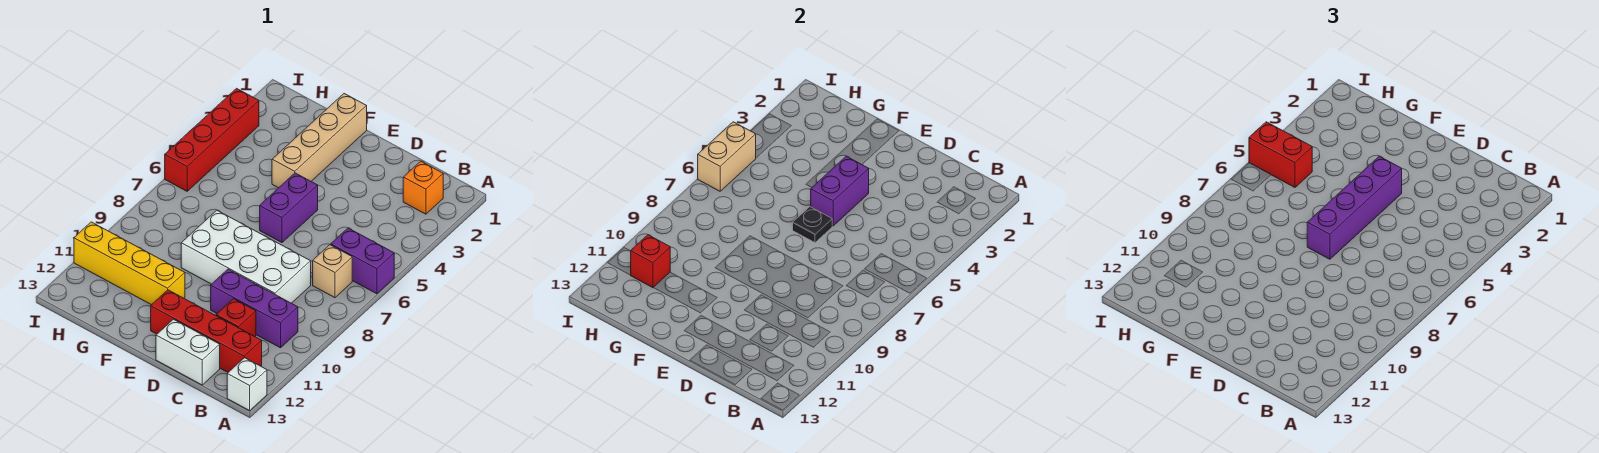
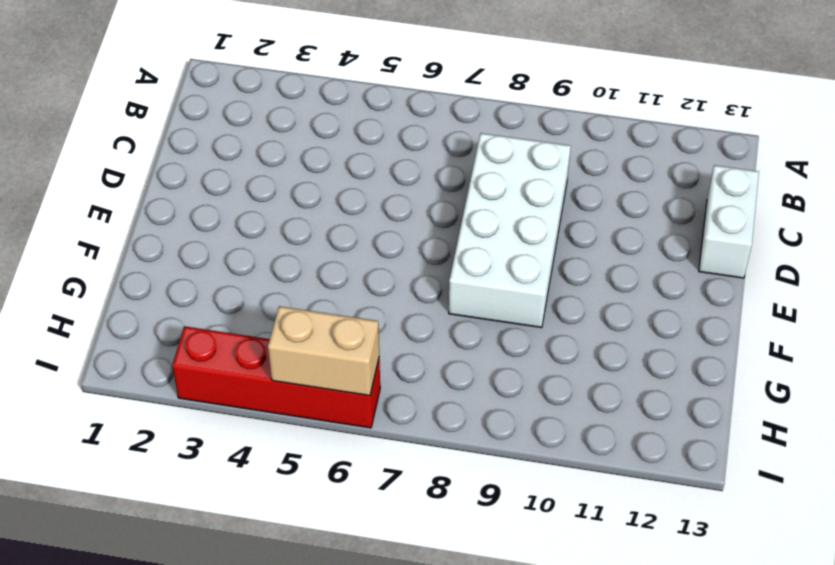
none -> purple brick A6:B6 level 1
none -> white brick A13 level 1
none -> orange brick B2 level 1

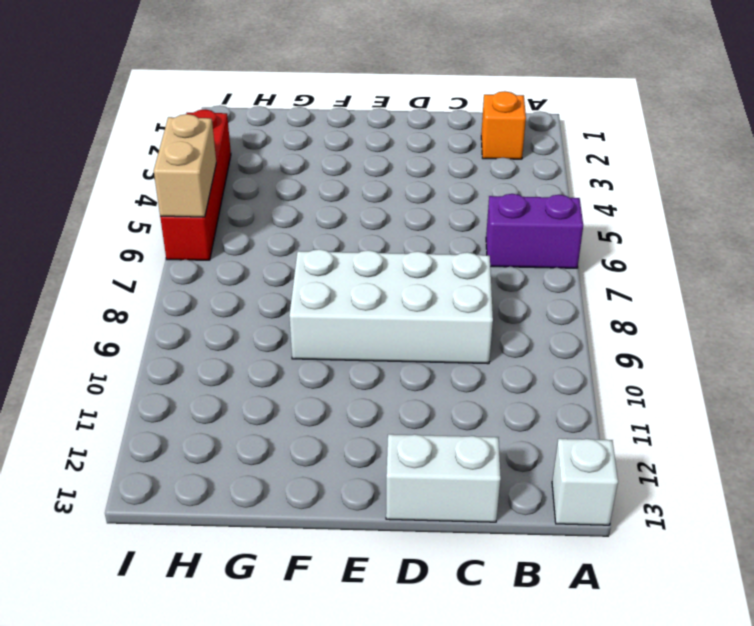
none -> tan brick B7 level 1
none -> purple brick B10:D10 level 1
none -> red brick B12:E12 level 1

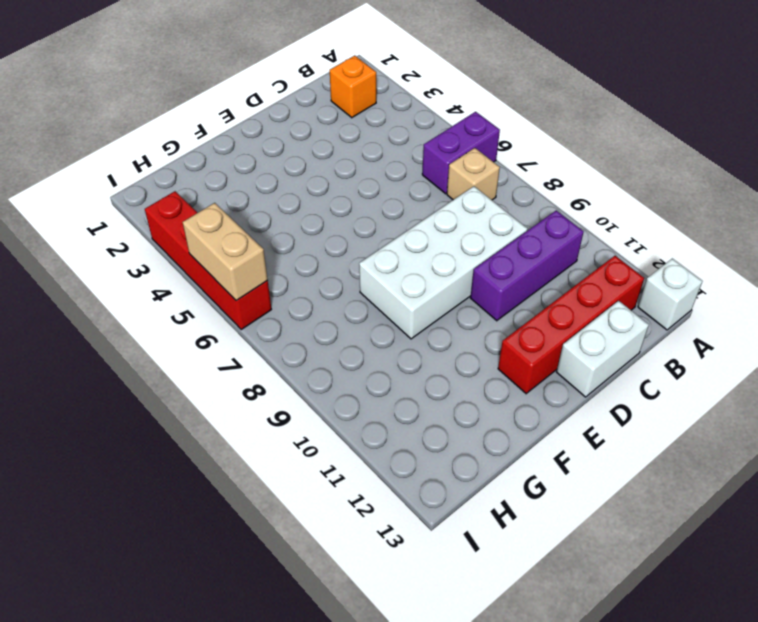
none -> red brick C11 level 1
none -> purple brick E5:E6 level 1
none -> tan brick F1:F4 level 1

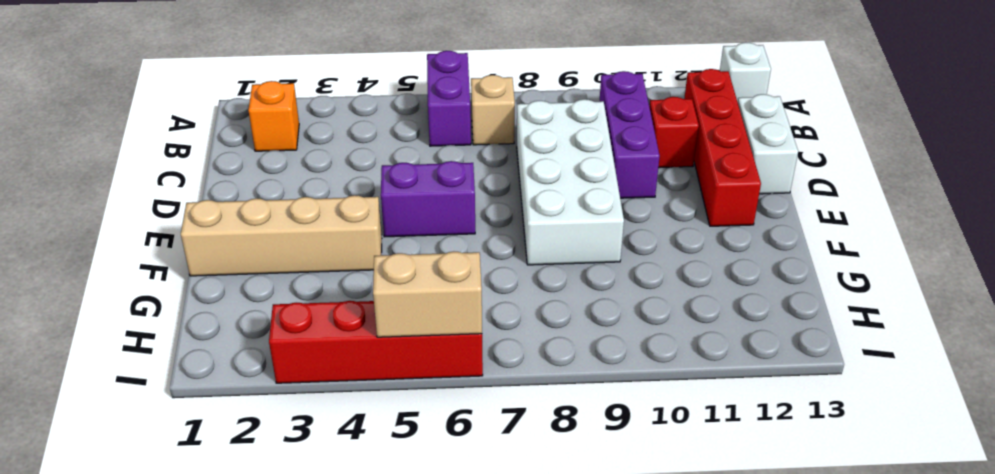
none -> yellow brick F11:I11 level 1
none -> purple brick E4:E5 level 2
none -> black plate E6 level 2

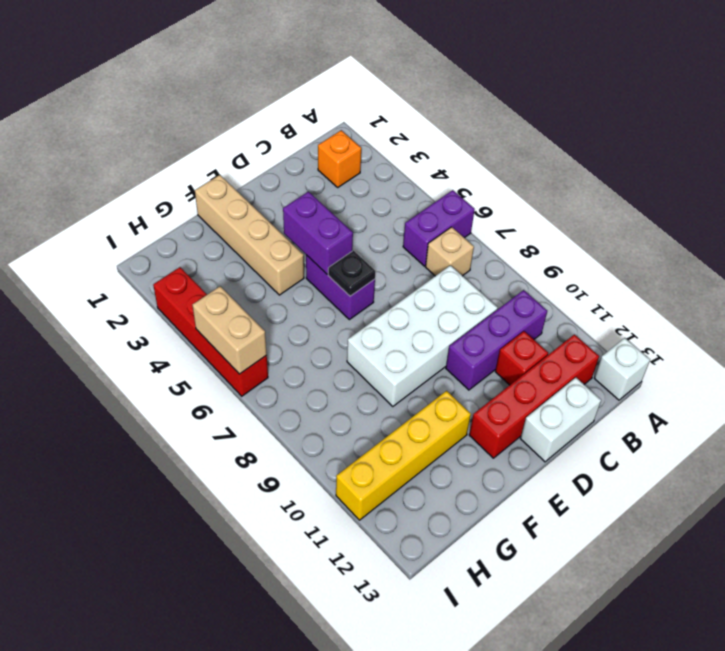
none -> red brick H11 level 2
none -> purple brick E4:E7 level 3
none -> red brick H5:I5 level 3

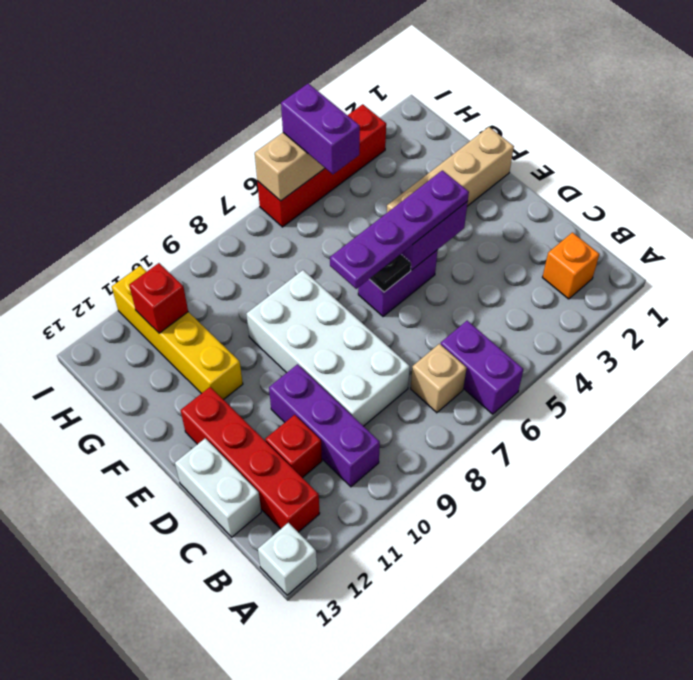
purple plate E4:E7 level 3 -> purple brick E4:E7 level 3
purple brick H5:I5 level 3 -> red brick H5:I5 level 3

